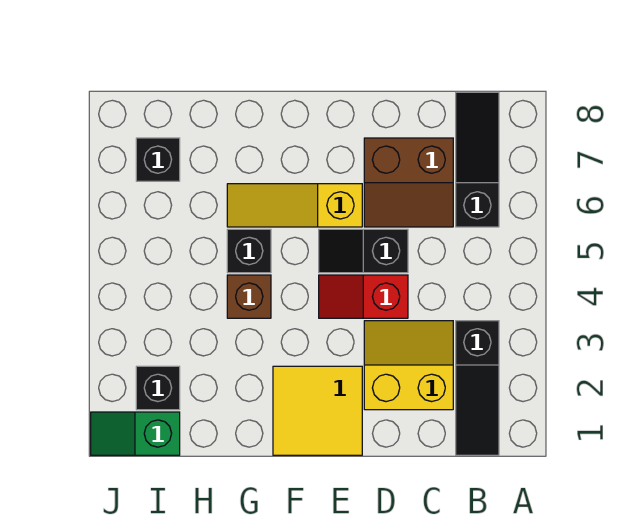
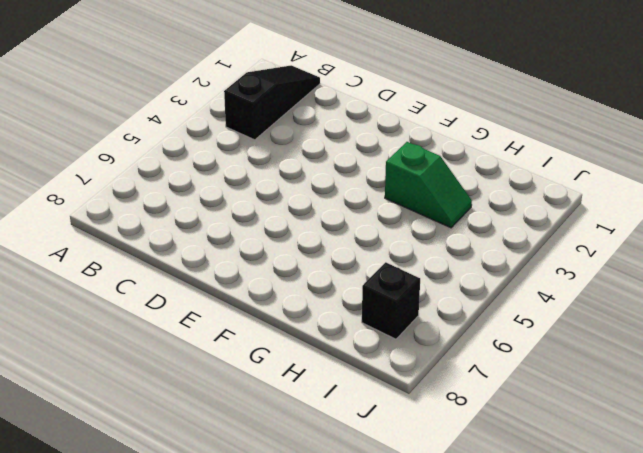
green slope G3:H3 level 1 top G -> green slope I1:J1 level 1 top I
none -> black slope B6:B8 level 1 top 6
none -> yellow slope C2:D3 level 1 top 2
none -> brown slope C6:D7 level 1 top 7

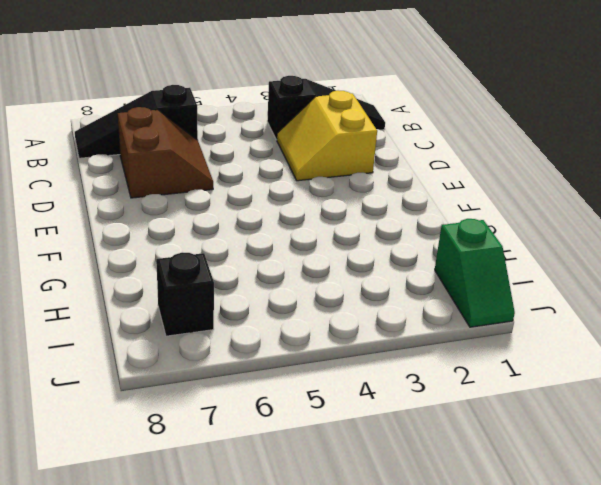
none -> red slope D4:E4 level 1 top D
none -> black slope D5:E5 level 1 top D
none -> yellow tile E1:F2 level 1

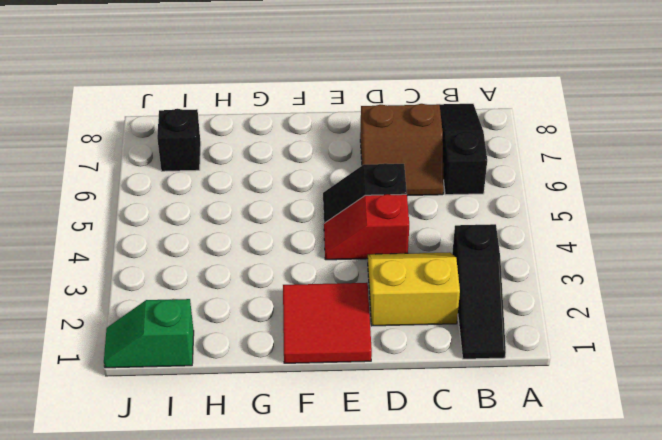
red tile E1:F2 level 1 -> yellow tile E1:F2 level 1
none -> yellow slope E6:G6 level 1 top E
none -> brown brick G4 level 1
none -> black brick G5 level 1

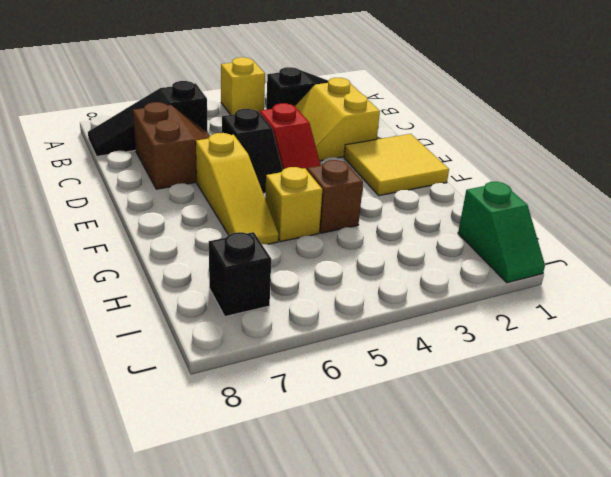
yellow brick A4 level 1 -> none
yellow brick G5 level 1 -> black brick G5 level 1
none -> black brick I2 level 1

